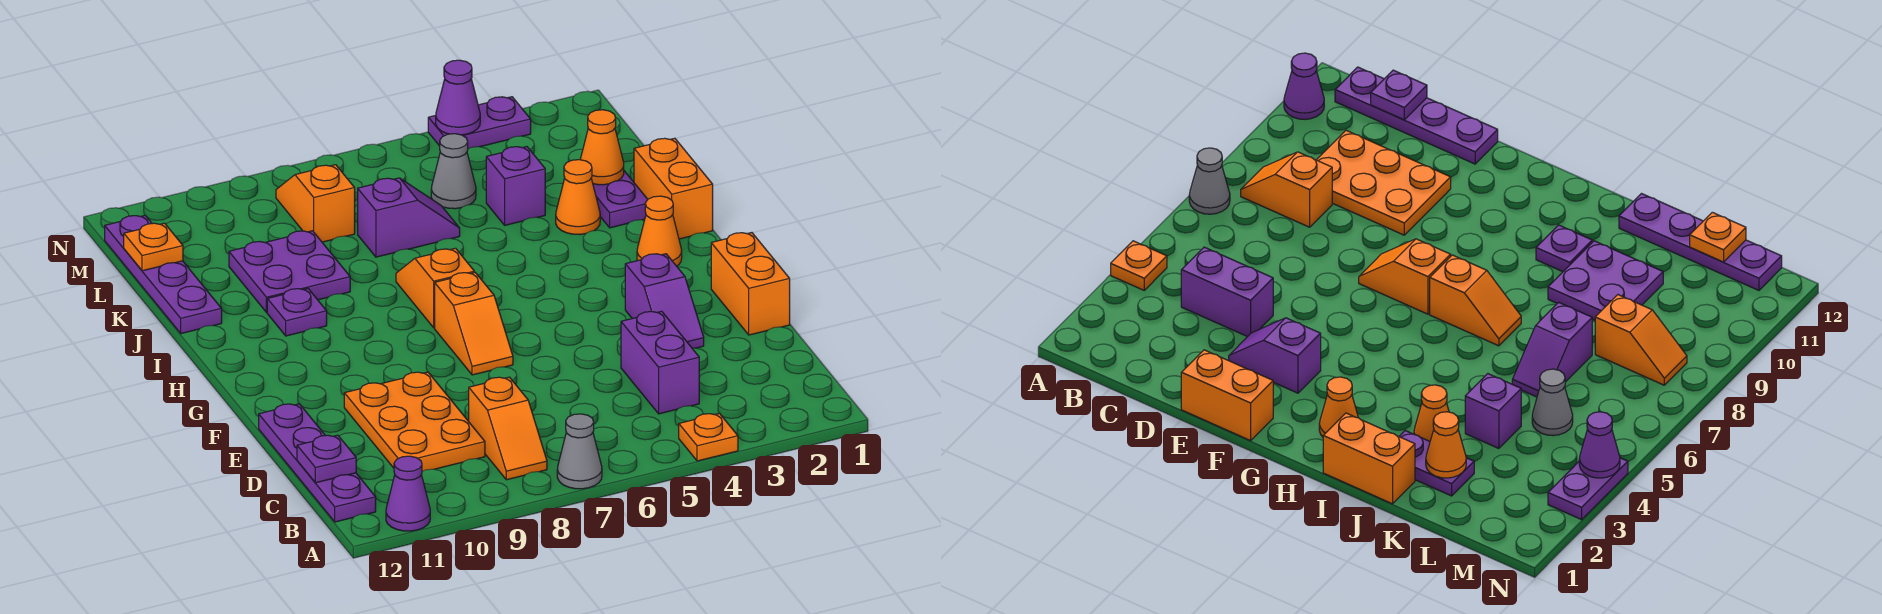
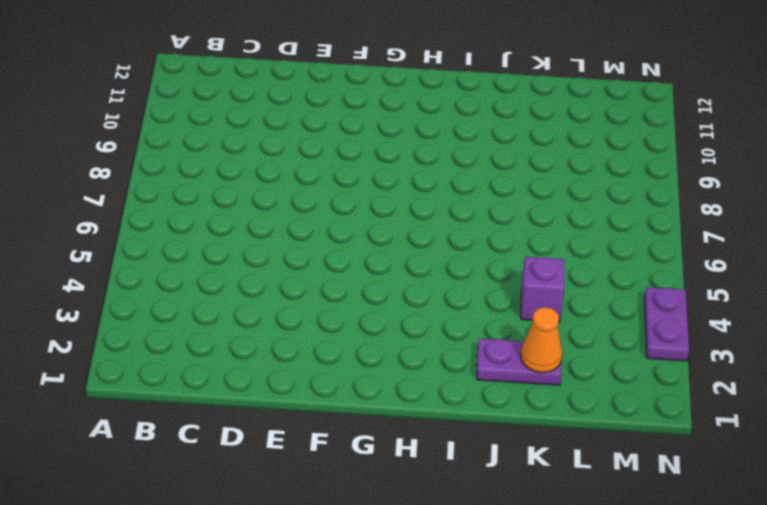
none -> orange plate A4 level 1
none -> grey cone A7 level 1
none -> purple cone A11 level 1

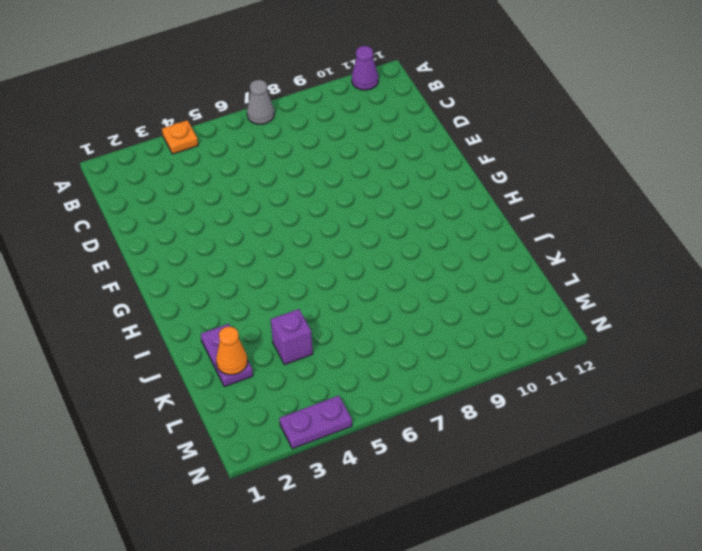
none -> orange slope B8:C8 level 1 top C
none -> purple plate B12:E12 level 1
none -> purple brick C4:D4 level 1

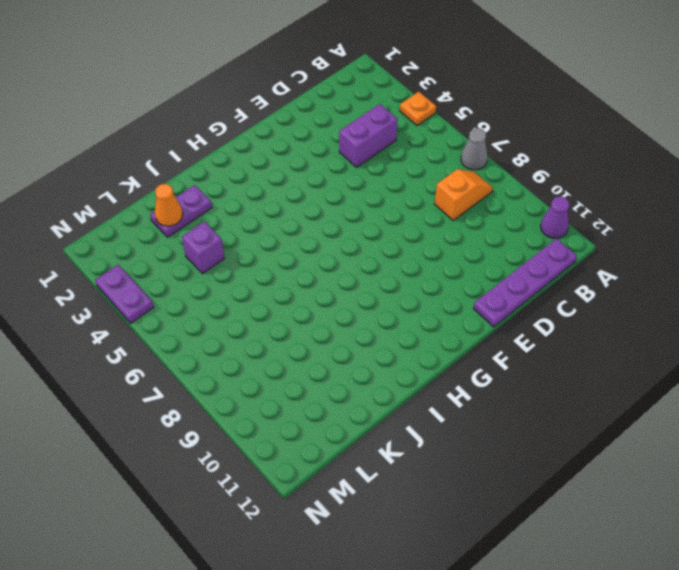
none -> orange plate C9:E10 level 1
none -> orange brick E1:F1 level 1
none -> purple slope E3:F3 level 1 top F

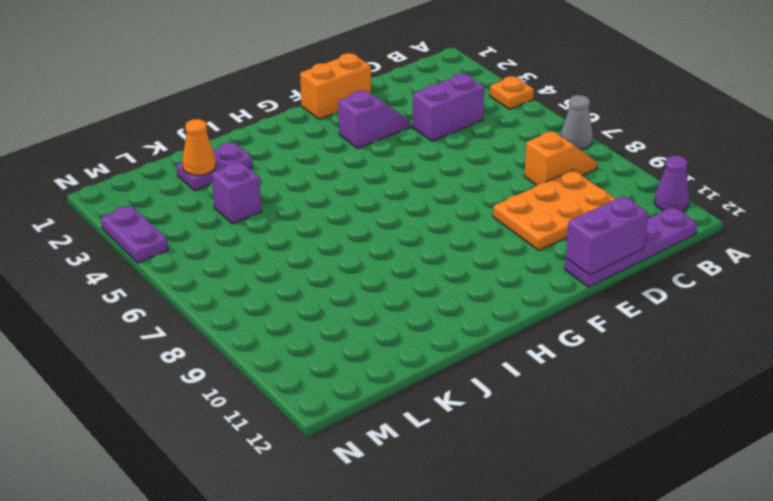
purple brick D12:E12 level 2 -> none
none -> orange slope F7:G7 level 1 top G
none -> orange cone H2 level 1
none -> orange slope H7:I7 level 1 top H

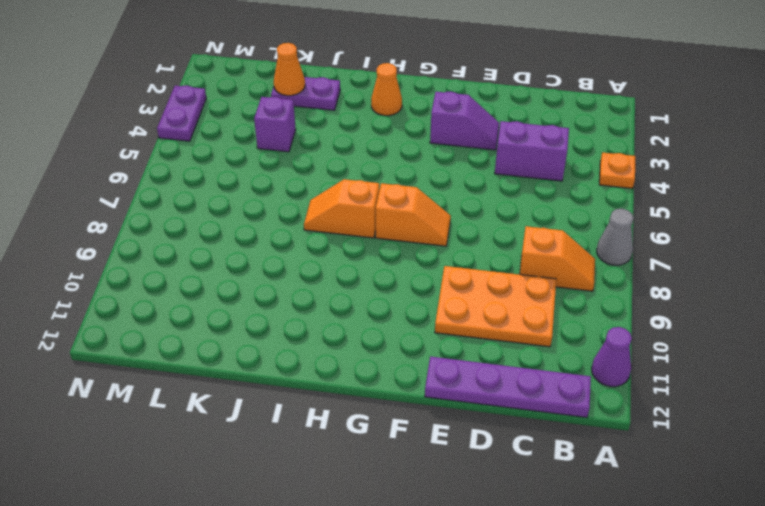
none -> orange brick E1:F1 level 1
none -> orange brick I1:J1 level 1
none -> purple plate I10 level 1

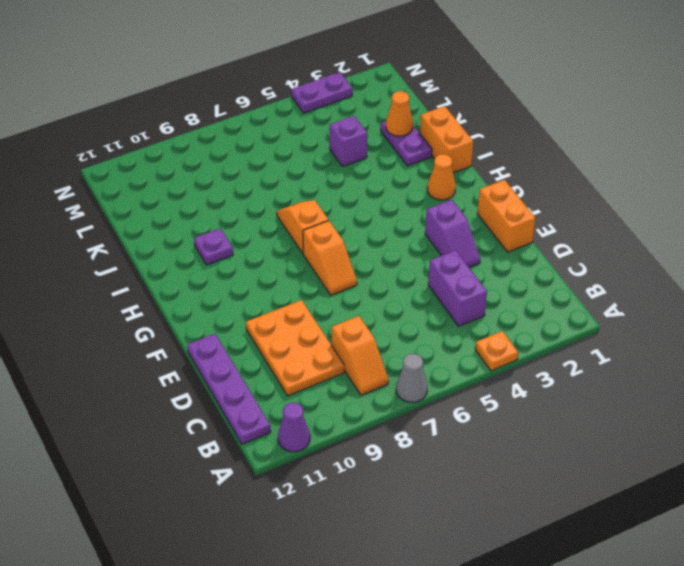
none -> orange cone J3 level 1
none -> purple plate J9:K10 level 1
none -> purple plate J12:M12 level 1

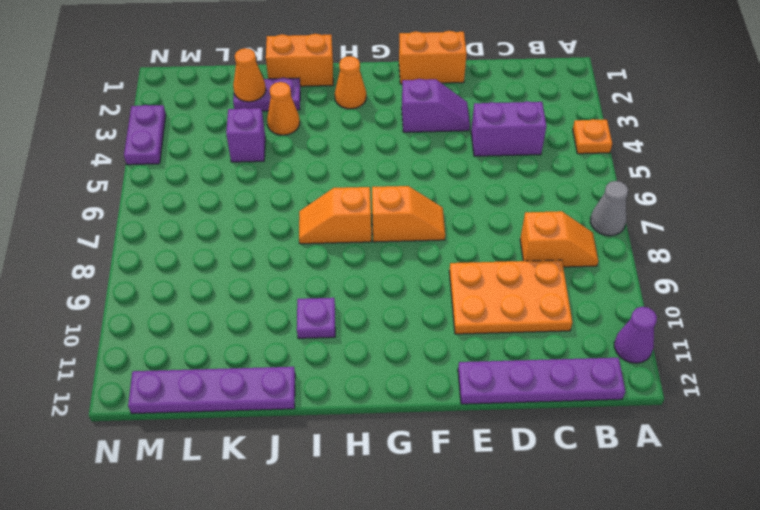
none -> purple plate J9:K10 level 1
none -> purple slope K6:K7 level 1 top 7
none -> grey cone L5 level 1

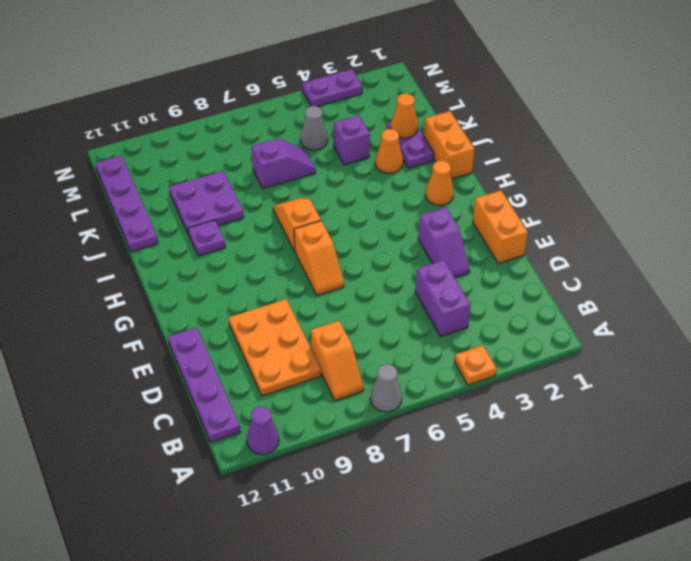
none -> orange slope L8:M8 level 1 top L
none -> purple plate C12 level 2
none -> orange plate L12 level 2

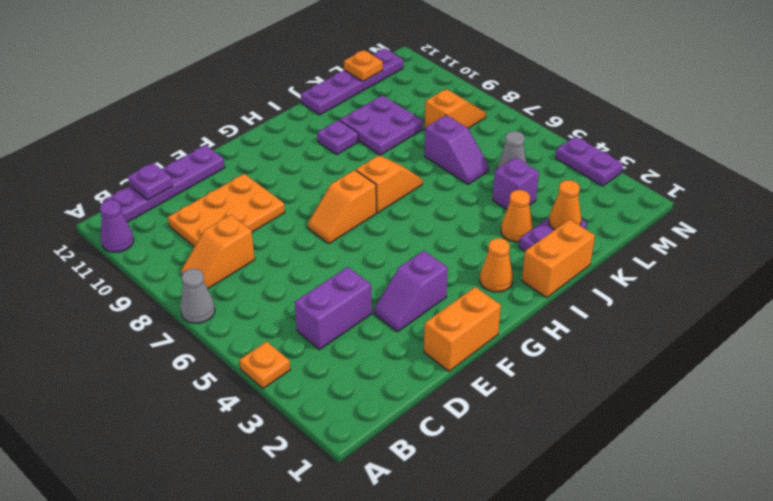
none -> purple cone N4 level 2

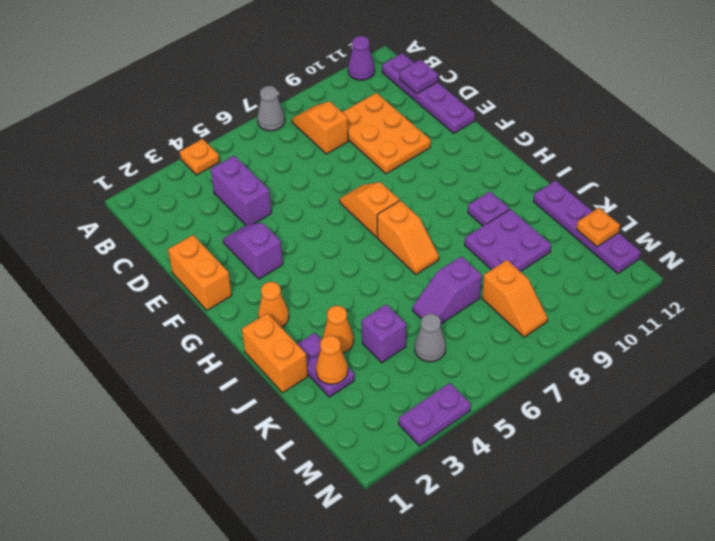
none -> purple cone N4 level 2

